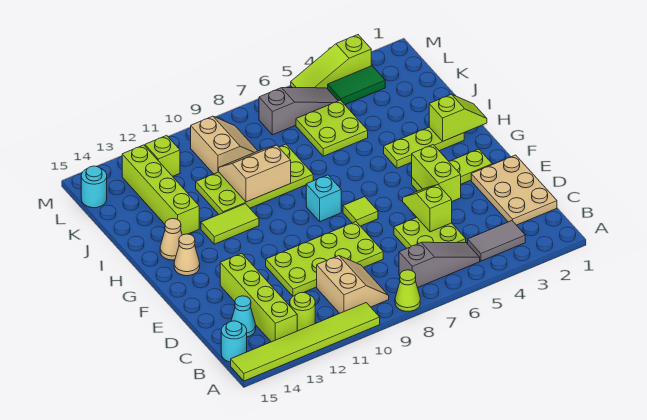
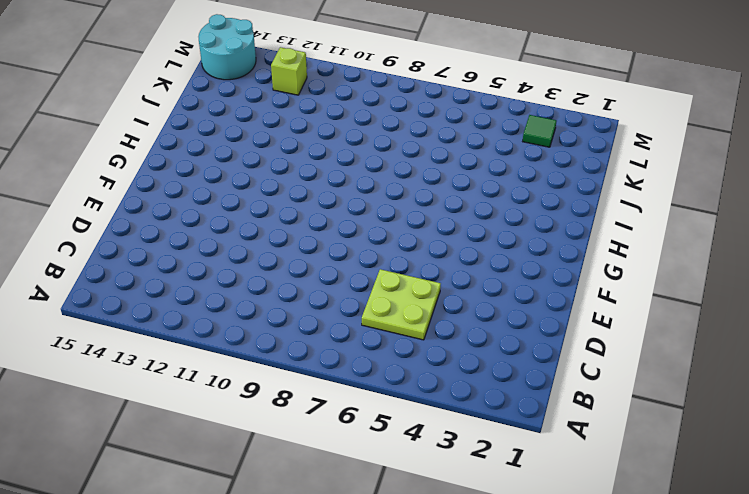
green tile L3 level 1 -> green tile L3:L4 level 1
cyan round brick L14:M15 level 1 -> cyan round brick L15 level 1
none -> lime cone A8 level 1
none -> lime tile A10:A15 level 1
none -> grey tile B3:B4 level 1
none -> grey slope B5:B7 level 1 top 7

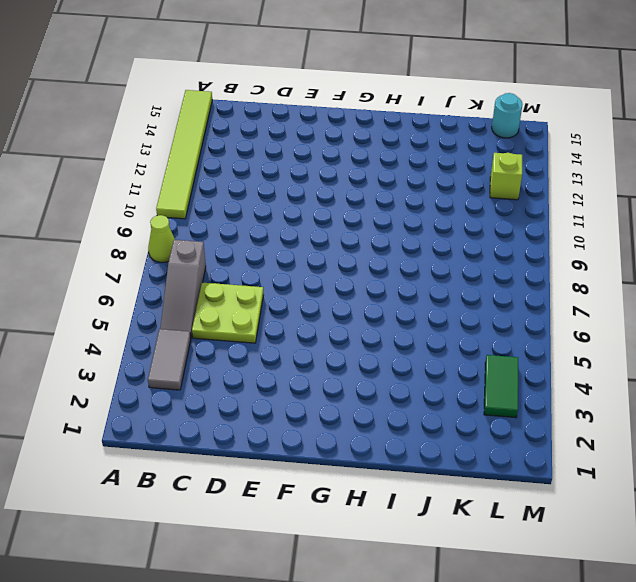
none -> tan slope B9:C10 level 1 top 10
none -> lime round brick B12 level 1
none -> lime brick B13:E13 level 1
none -> cyan round brick B15 level 1

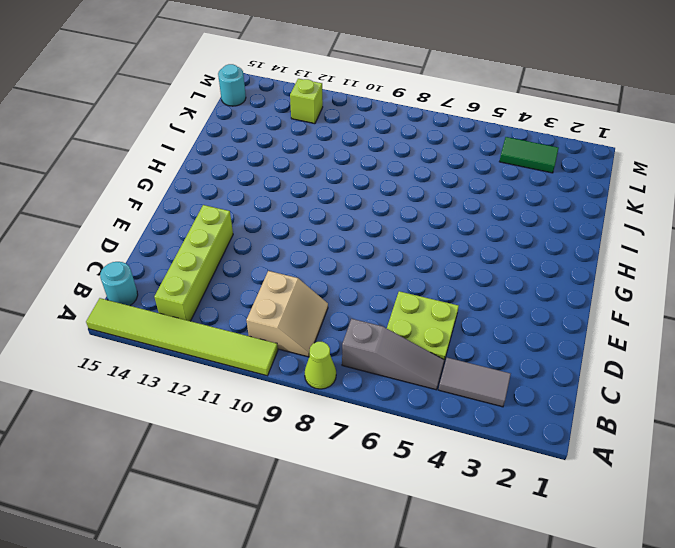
none -> lime round brick B12 level 1
none -> tan plate C1:E2 level 1
none -> cyan cone C14 level 1
none -> lime plate D8:E11 level 1

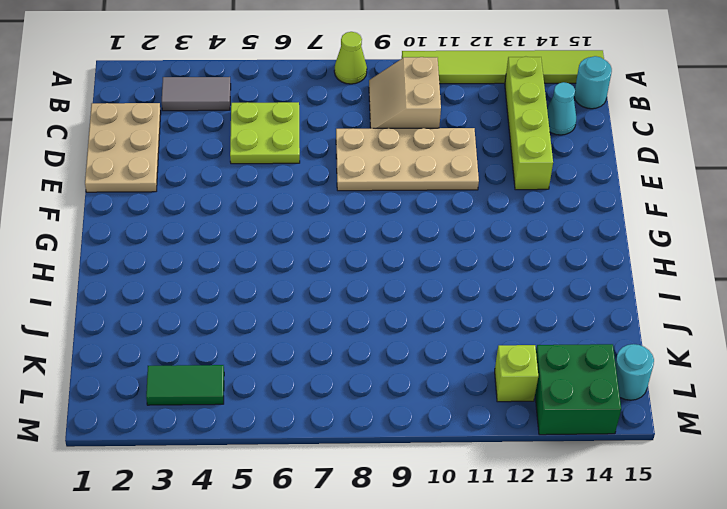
tan plate D8:E11 level 1 -> lime plate D8:E11 level 1
green brick L13:M14 level 1 -> lime brick I13:L13 level 1
none -> grey slope B5:B7 level 1 top 7
none -> lime round brick B12 level 1
none -> lime plate F2:F4 level 1
none -> lime tile F7 level 1

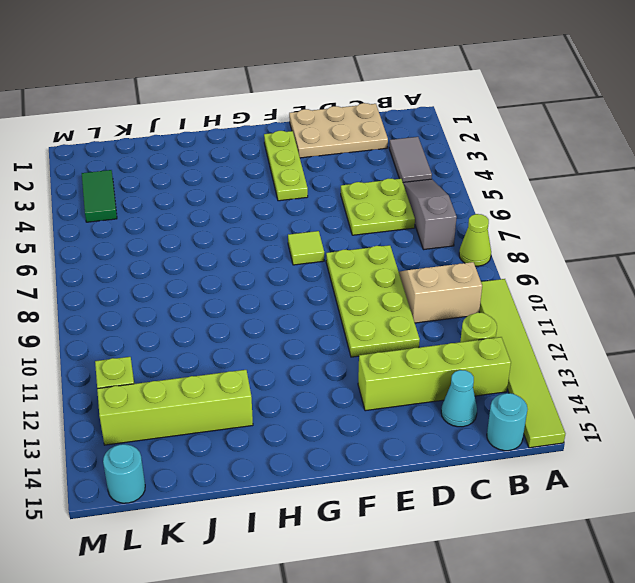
none -> cyan brick G8 level 1
none -> tan cone G14 level 1
none -> lime plate H2:H4 level 1
none -> lime tile H11:H12 level 1

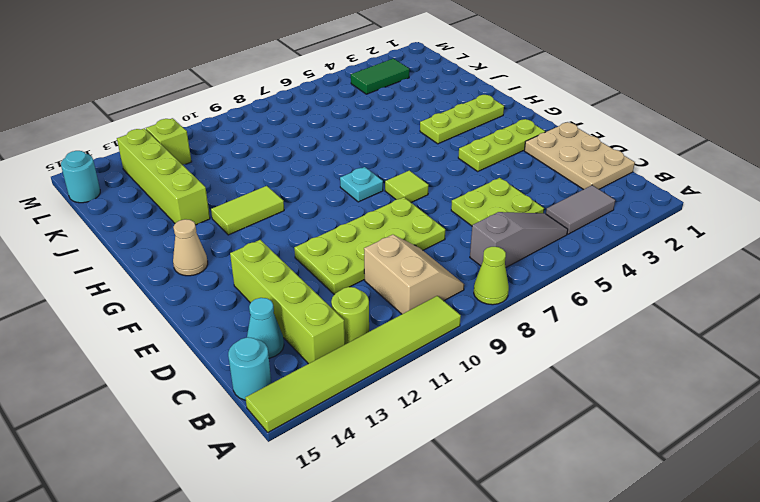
cyan plate G8 level 1 -> cyan brick G8 level 1
none -> tan cone H14 level 1
none -> lime plate I8:J11 level 1
none -> lime plate J5:K6 level 1
none -> tan slope K9:L10 level 1 top 10

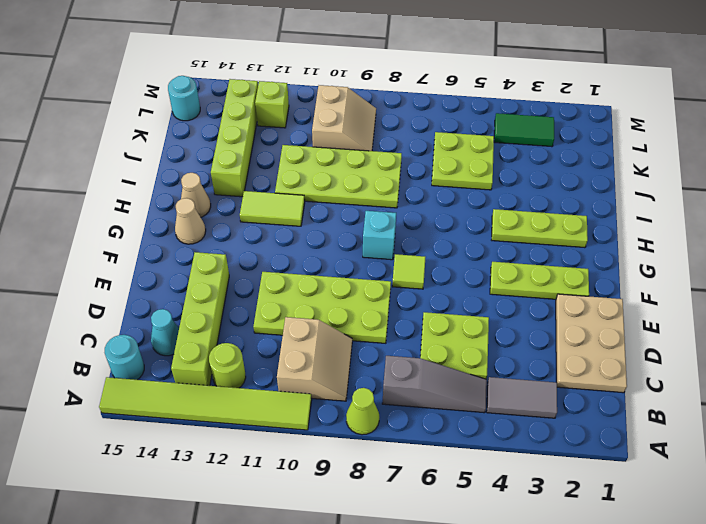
none -> grey slope L5:L7 level 1 top 7
none -> lime slope M3:M5 level 1 top 3
none -> lime slope D5:E5 level 2 top D
none -> lime brick E4:F4 level 2

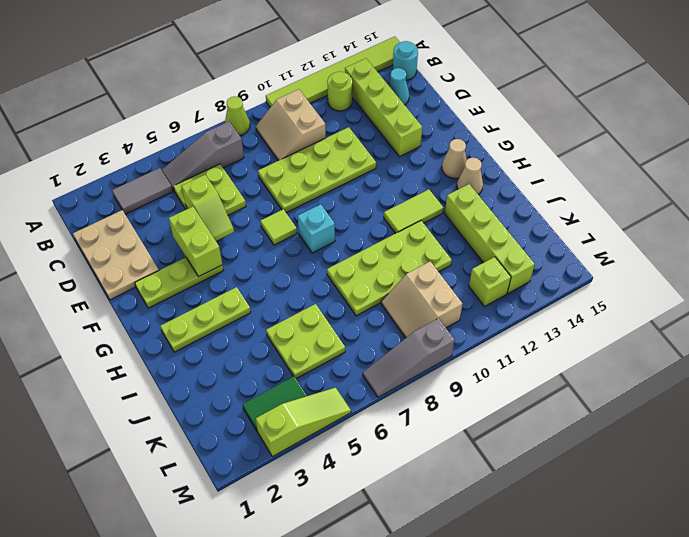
grey slope M7:M9 level 1 top 9 -> grey slope L5:L7 level 1 top 7
none -> cyan round brick L15 level 1
none -> lime slope H1:H2 level 2 top 2
none -> tan slope I9:J10 level 2 top I

